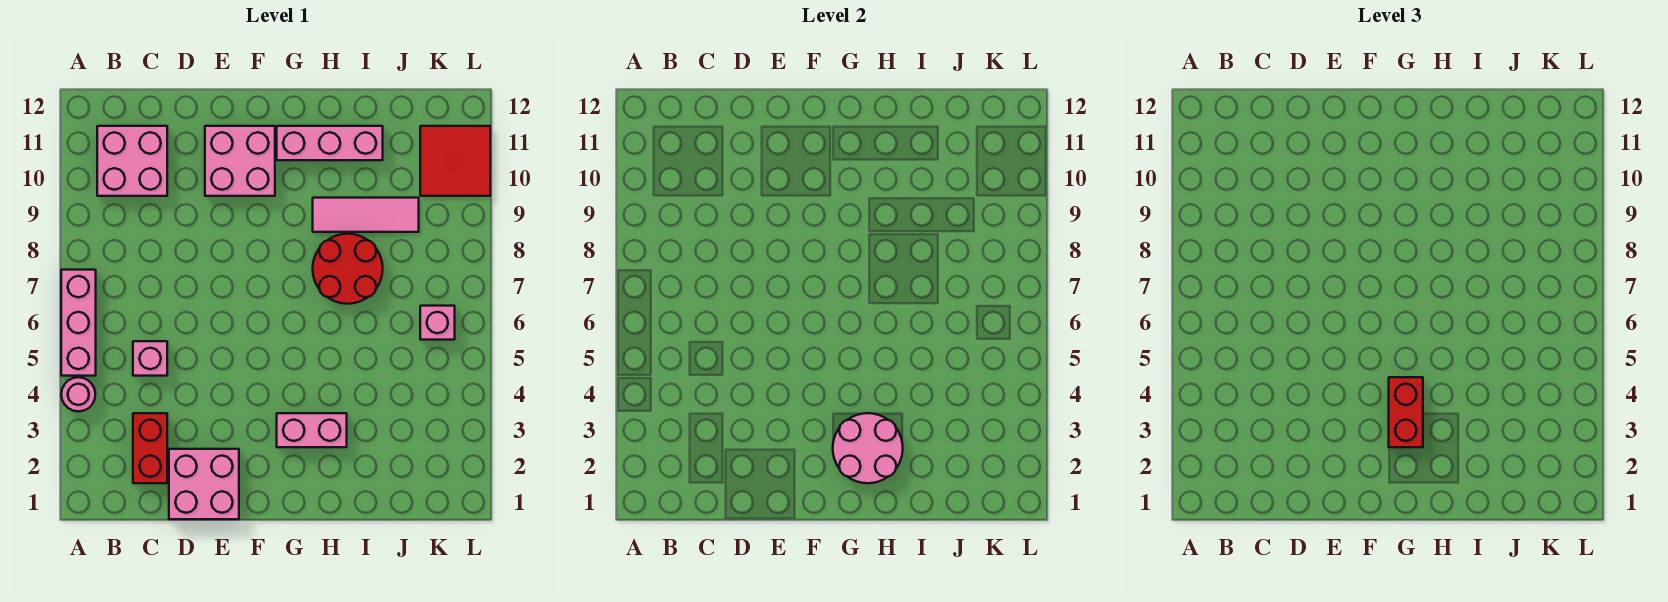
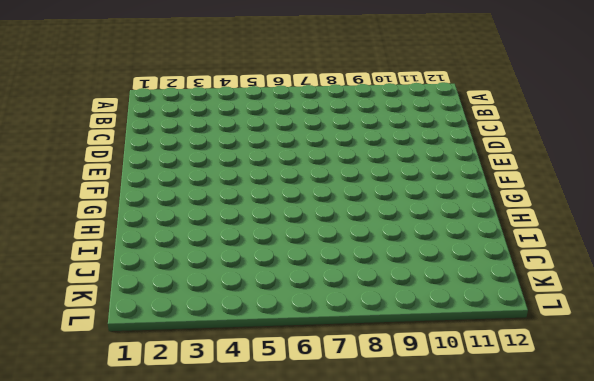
none -> pink round brick A4 level 1
none -> pink brick A5:A7 level 1
none -> pink brick B10:C11 level 1

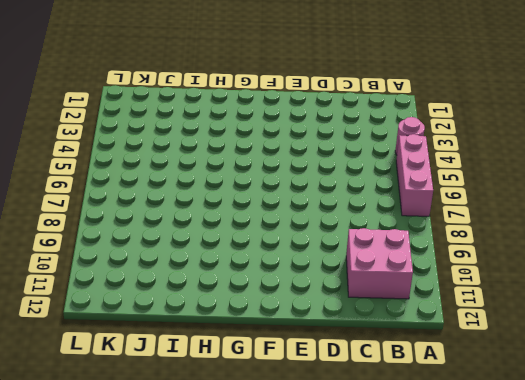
none -> red brick C2:C3 level 1
none -> pink brick C5 level 1
none -> pink brick D1:E2 level 1

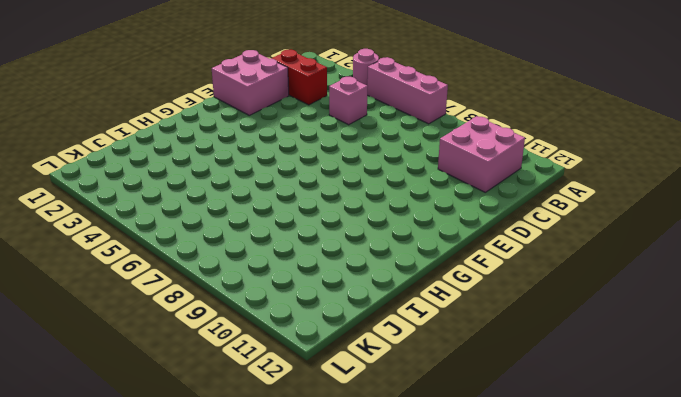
none -> pink brick E10:F11 level 1
none -> pink brick G3:H3 level 1
none -> pink brick G11:I11 level 1

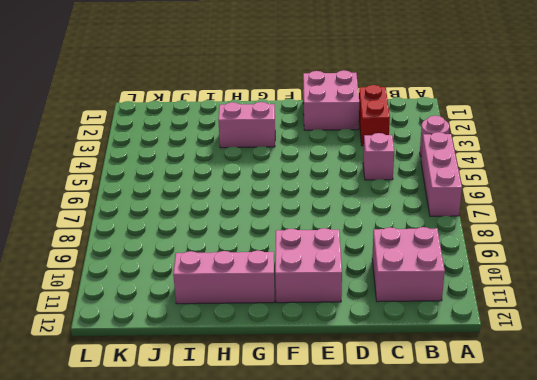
none -> red round brick H7:I8 level 1
none -> pink tile H9:J9 level 1
none -> pink brick K6 level 1

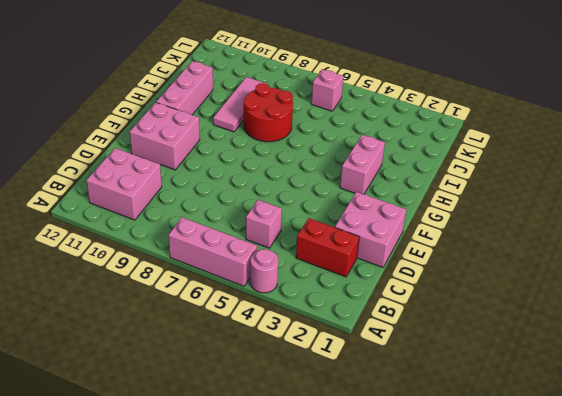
none -> red tile K10:L11 level 1
none -> pink round brick G2:H3 level 2
none -> red brick G3:G4 level 3

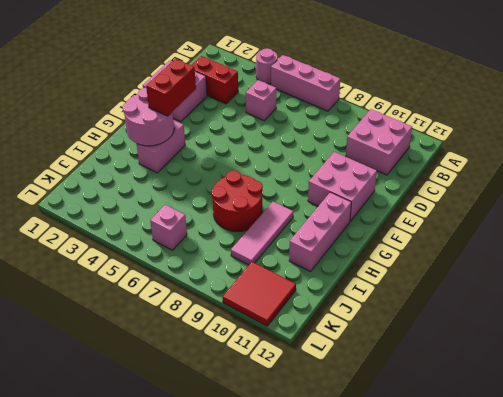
red brick F3:G3 level 3 -> red brick G3:G4 level 3

